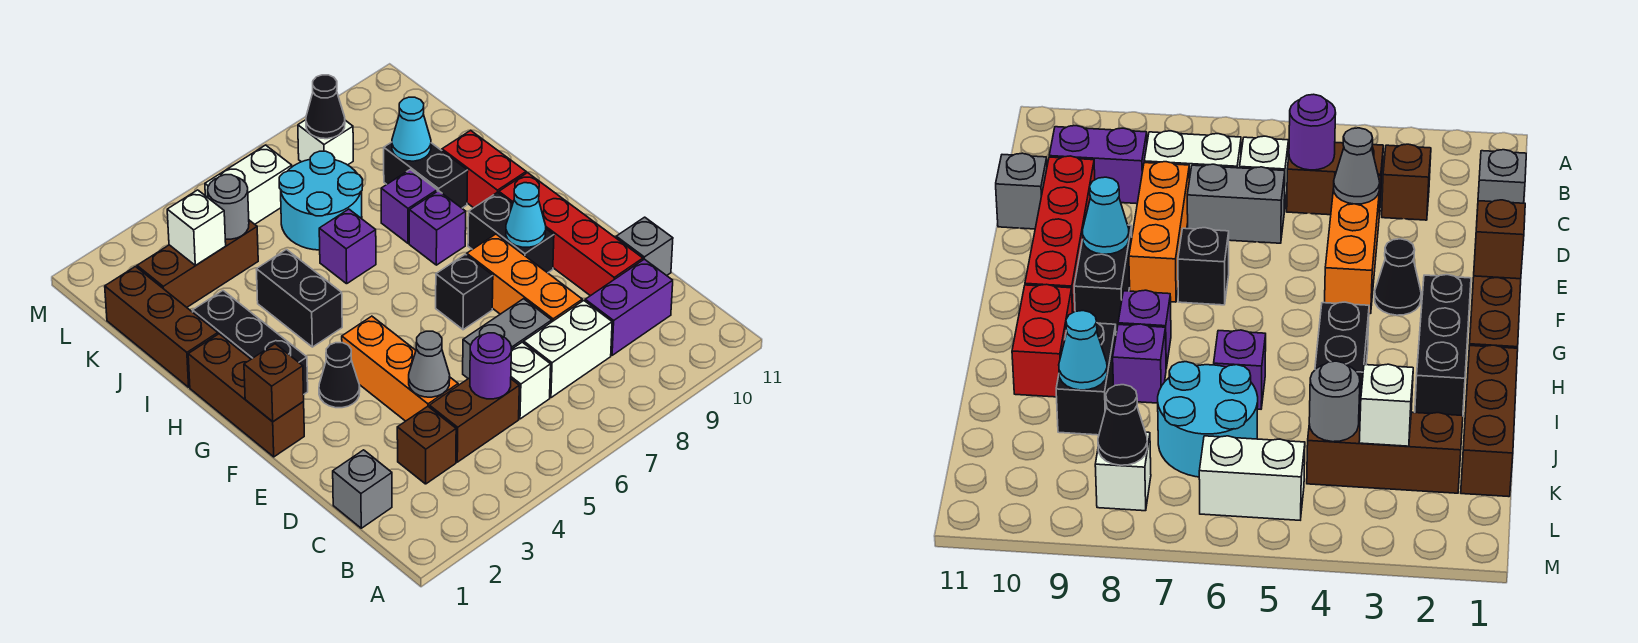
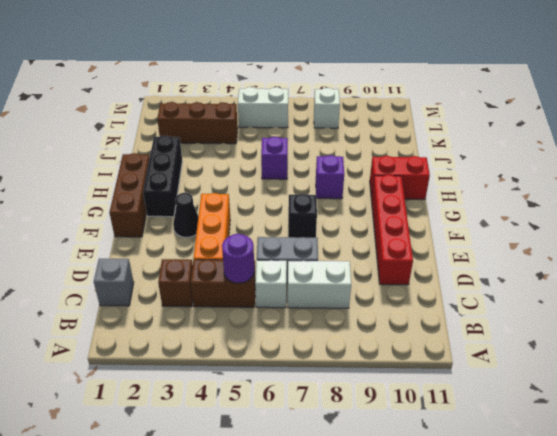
red brick H10:H11 level 1 -> red brick H10:I10 level 1
none -> purple brick C9:C10 level 1
none -> orange brick D8:F8 level 1
none -> grey brick D11 level 1
none -> black brick F9:G9 level 1

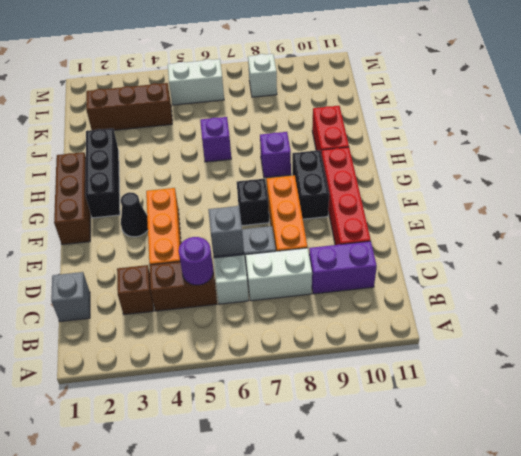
grey brick D6 level 2 -> grey brick D11 level 1
none -> black brick H4:I4 level 1
none -> brown brick I1:K1 level 1
none -> purple brick I8 level 1
none -> black brick I9:J9 level 1

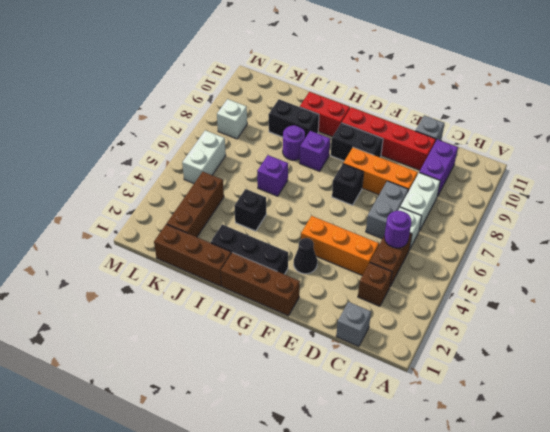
black brick I4 level 1 -> black brick H4:I4 level 1
purple round brick I8 level 1 -> purple brick I8 level 1
none -> cyan round brick J6:K7 level 1
none -> grey cone D4 level 2
none -> brown brick F1 level 2
none -> cyan cone F9 level 2

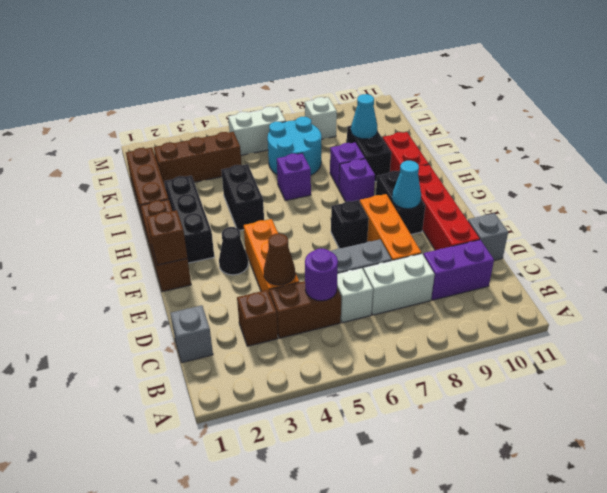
brown cone D4 level 2 -> grey cone D4 level 2
none -> white brick K3 level 2
none -> grey round brick K4 level 2
none -> black cone L8 level 2

